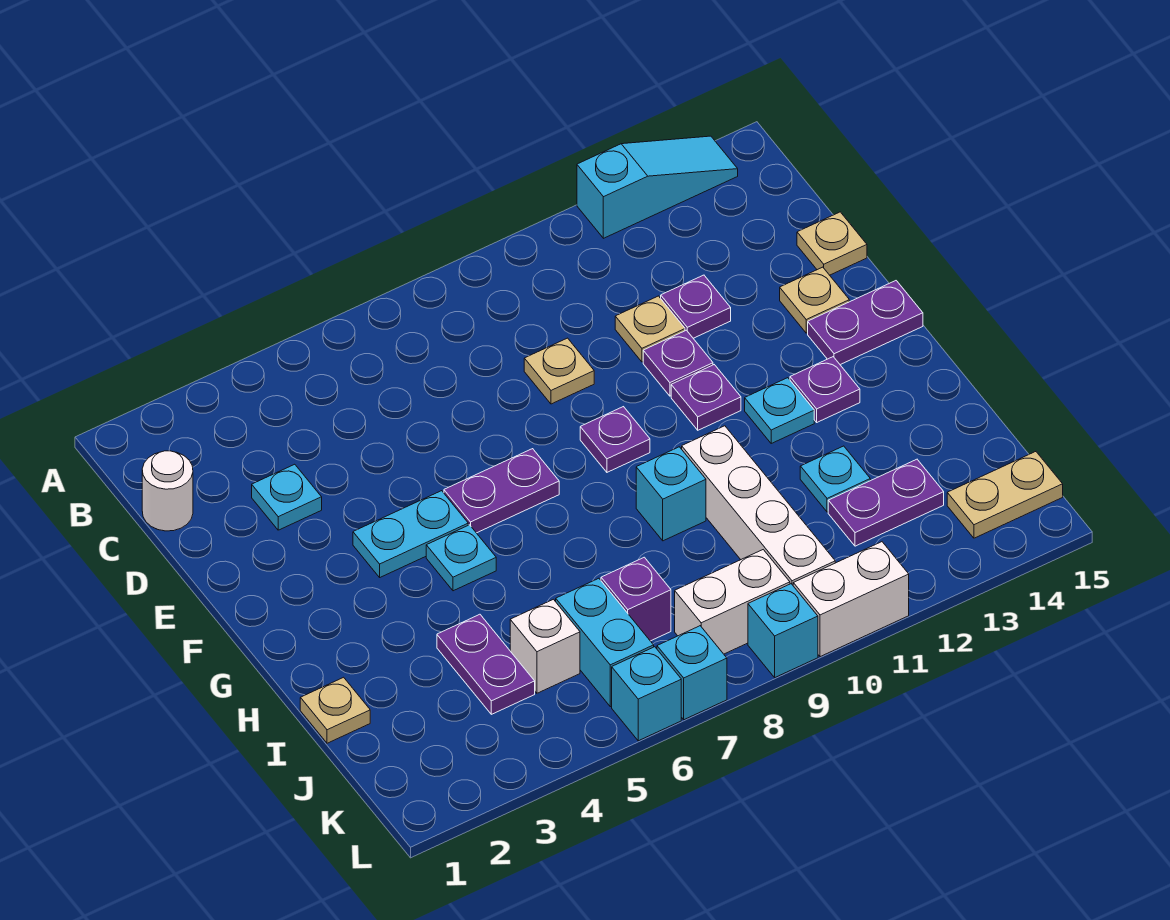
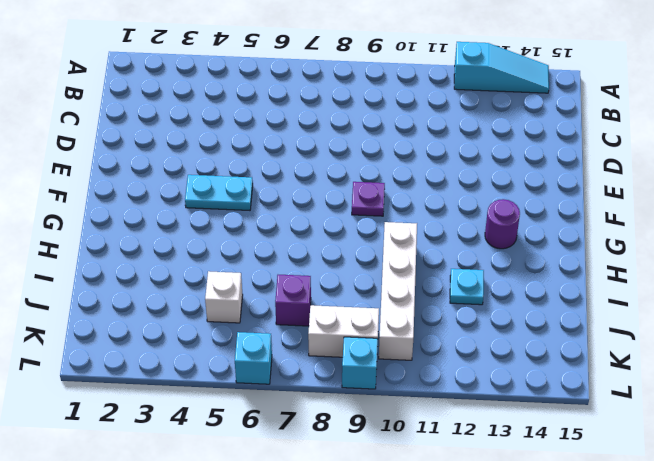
purple round brick G13 level 1 -> purple plate G13 level 1
none -> white round brick C1 level 1
none -> cyan plate D3 level 1
none -> tan plate D9 level 1
none -> tan plate D11 level 1

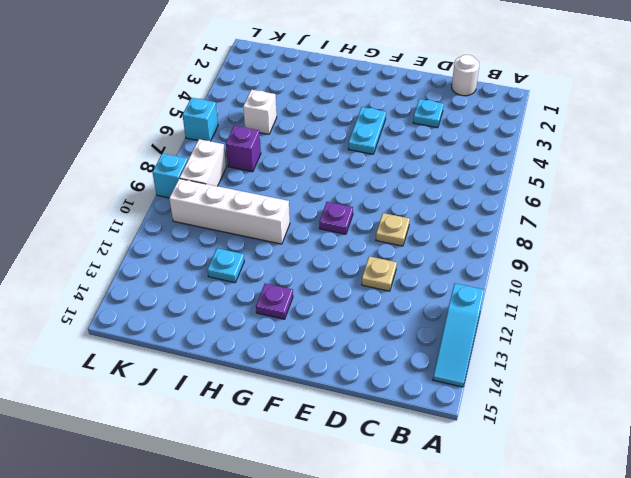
none -> purple plate D12 level 1
none -> tan plate D15 level 1
none -> purple plate E11 level 1
none -> tan plate E14 level 1

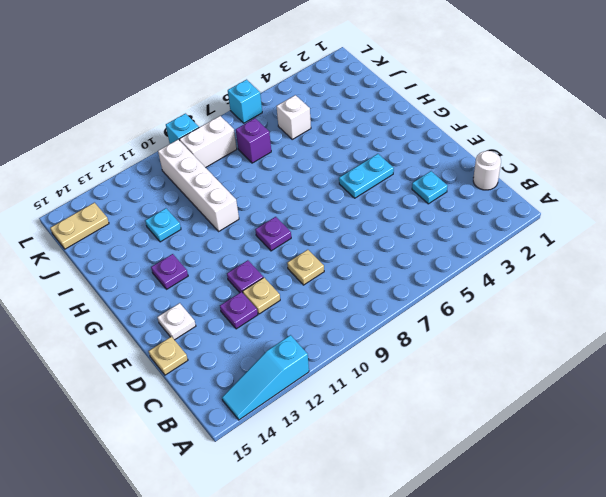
white plate E14 level 1 -> tan plate E14 level 1
none -> purple plate F6:F7 level 1
none -> purple plate F11 level 1
none -> purple plate F14:F15 level 1
none -> cyan plate G5 level 1

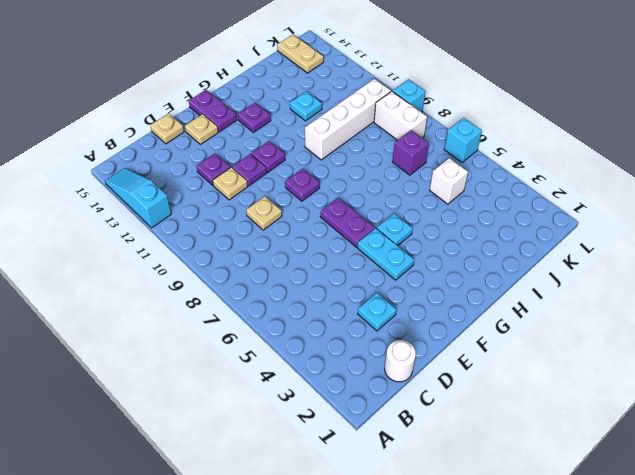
none -> cyan plate G12 level 1
none -> cyan brick H9 level 1
none -> tan plate I1 level 1
none -> purple plate I4:J4 level 1

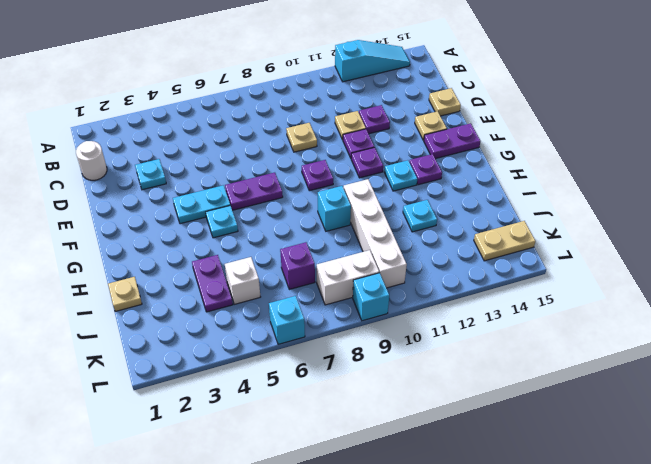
none -> cyan brick J6:K6 level 1
none -> purple plate J12:J13 level 1
none -> cyan brick L7 level 1
none -> white brick L10:L11 level 1

